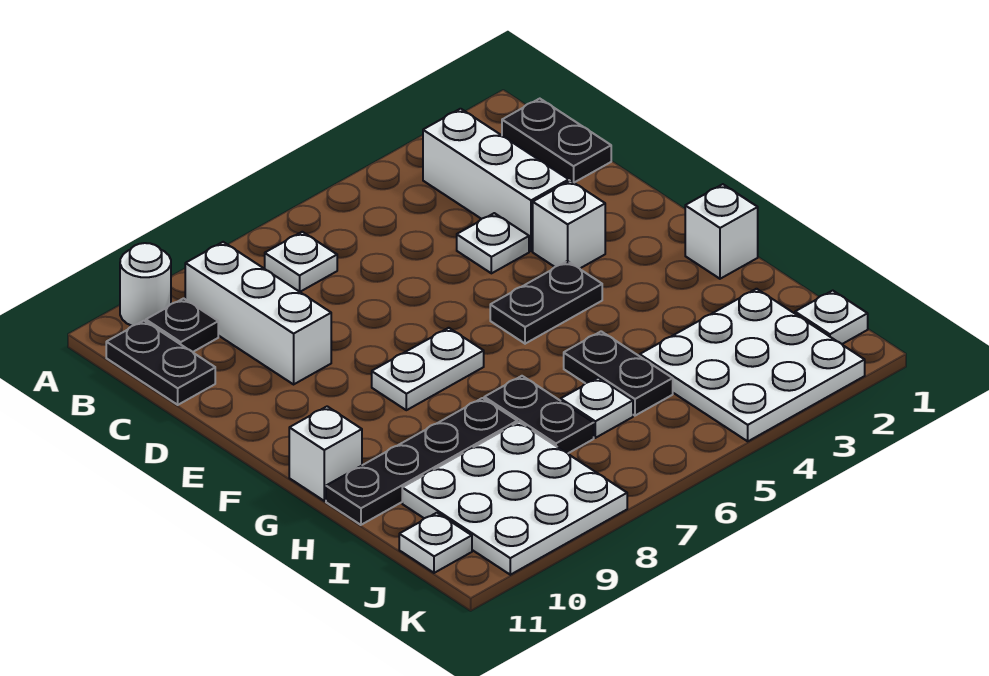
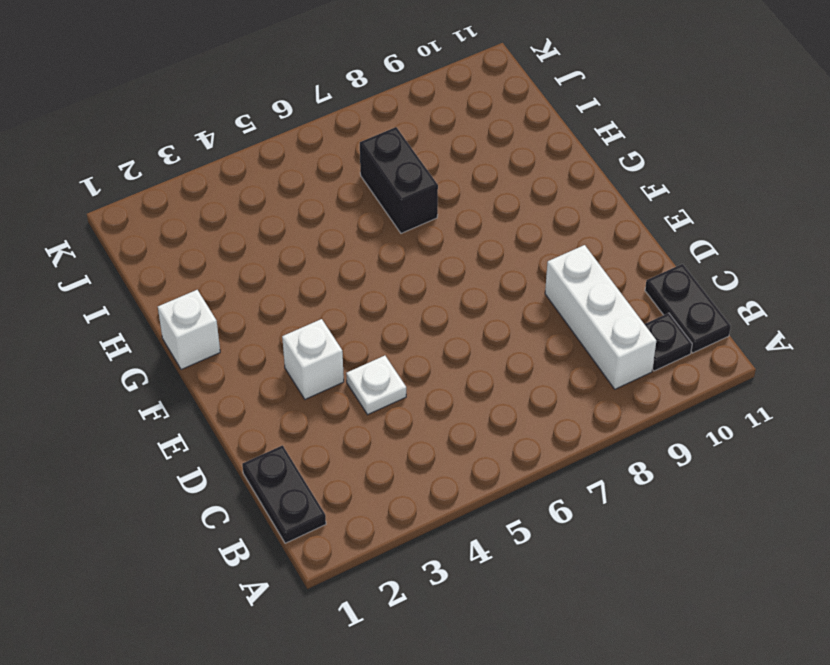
black brick H7:I7 level 1 -> black plate H7:I7 level 1
none -> white round brick A10 level 1
none -> white brick B3:D3 level 1
none -> white plate B7 level 1

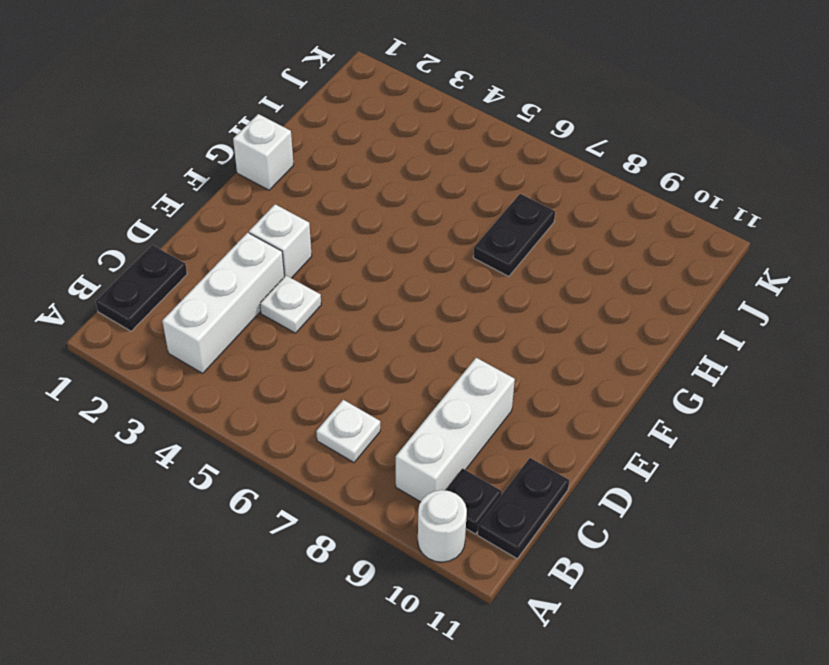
none -> black plate F4:F5 level 1
none -> white plate F7:F8 level 1
none -> white brick G11 level 1

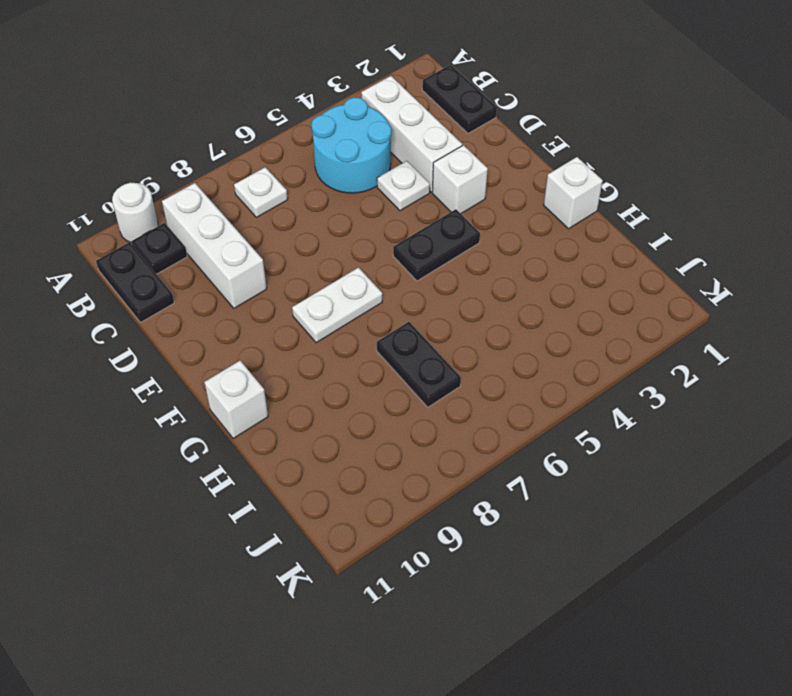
cyan round brick B4:C5 level 1 -> none
none -> black plate H5:I5 level 1
none -> black plate H8:H11 level 1
none -> white plate I2:K4 level 1

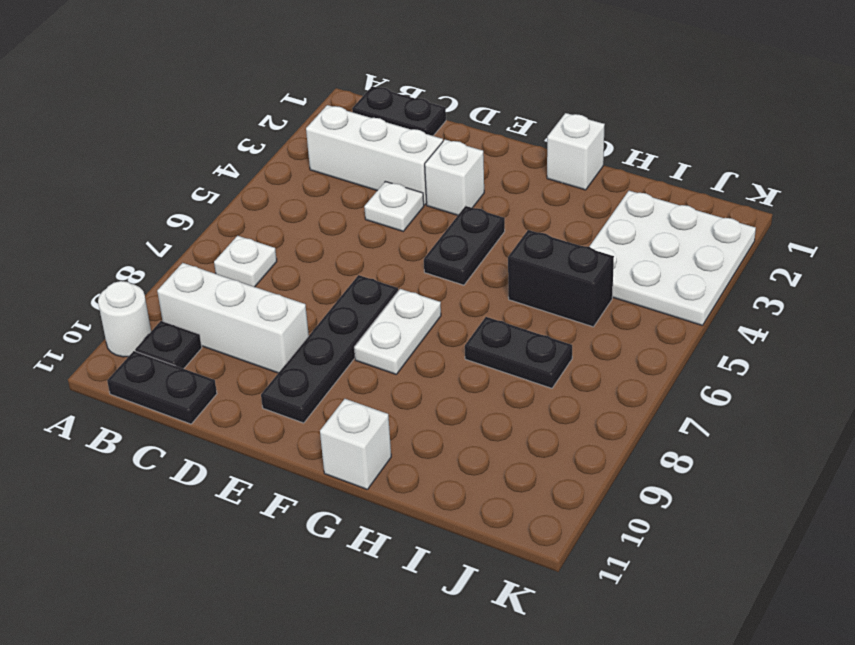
black plate E7:E10 level 1 -> black plate H8:H11 level 1
black brick H5:I5 level 1 -> black plate H5:I5 level 1
none -> white plate I6 level 1
none -> white plate I8:K10 level 1
none -> white plate J1 level 1

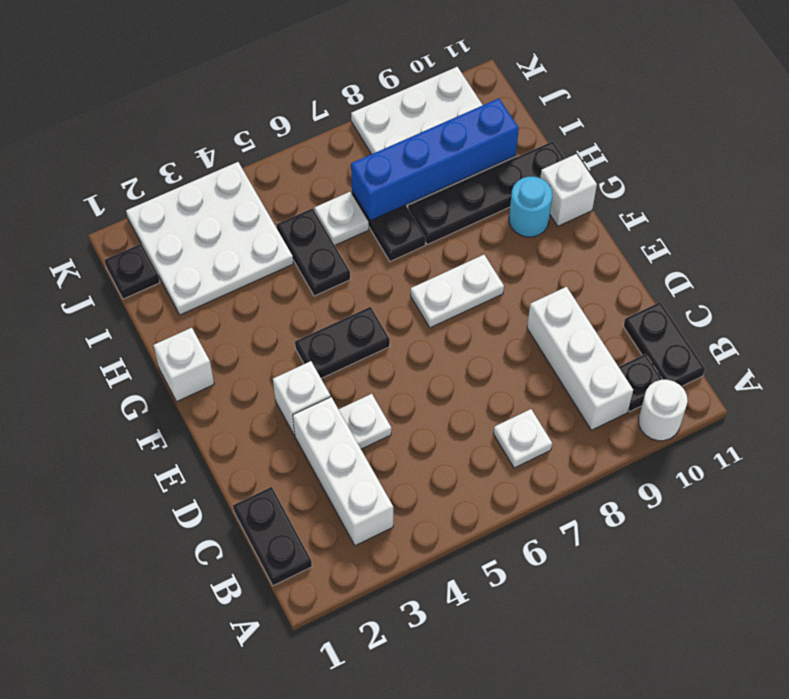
cyan round brick G10 level 1 -> none
blue brick I7:I10 level 2 -> none
black plate J1 level 1 -> white plate J1 level 1
none -> white plate J11 level 1

